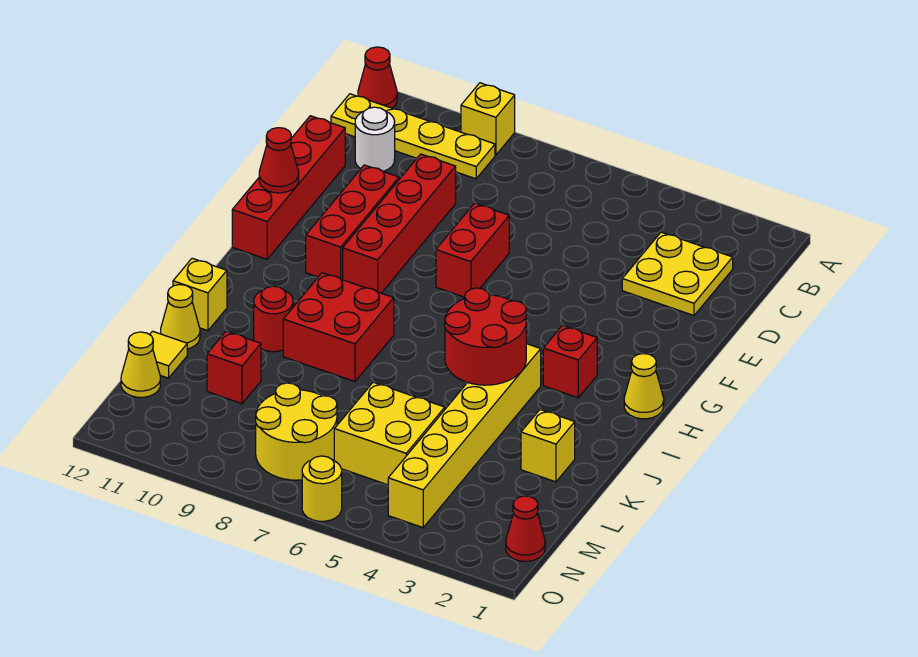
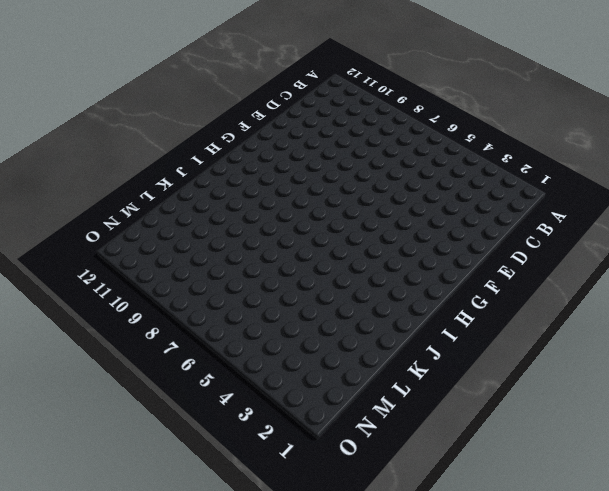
none -> yellow brick A9 level 1
none -> red cone A12 level 1
none -> yellow plate B9:B12 level 1

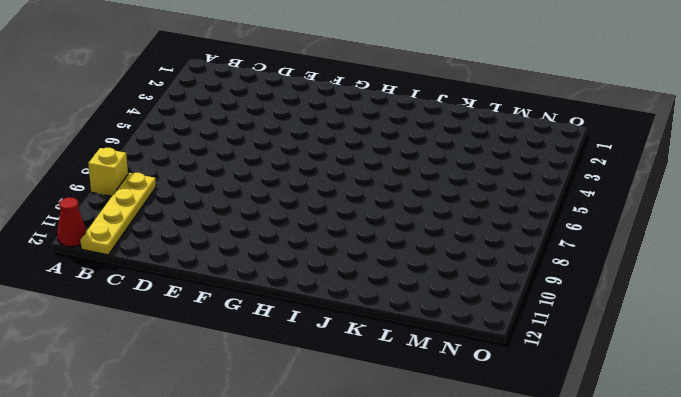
none -> yellow plate C2:D3 level 1
none -> white round brick C11 level 1
none -> red brick D9:G9 level 1

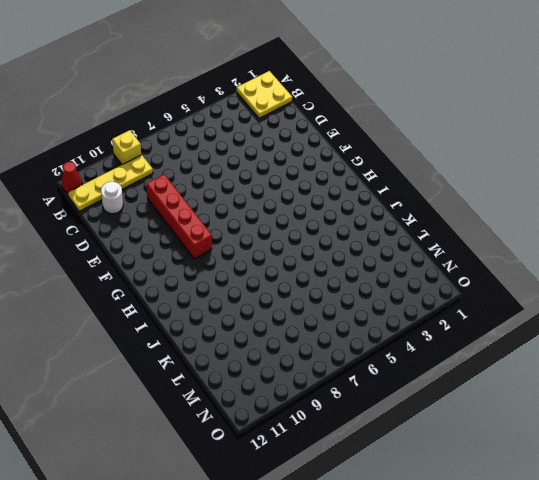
yellow plate A1:B2 level 1 -> yellow plate C2:D3 level 1
none -> red brick D12:G12 level 1
none -> red brick E7:F7 level 1
none -> red brick E10:G10 level 1

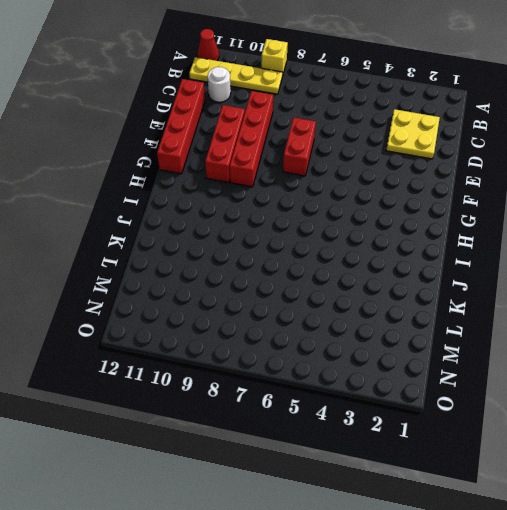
none -> yellow cone H1 level 1
none -> red brick H3 level 1
none -> yellow brick I4:N4 level 1

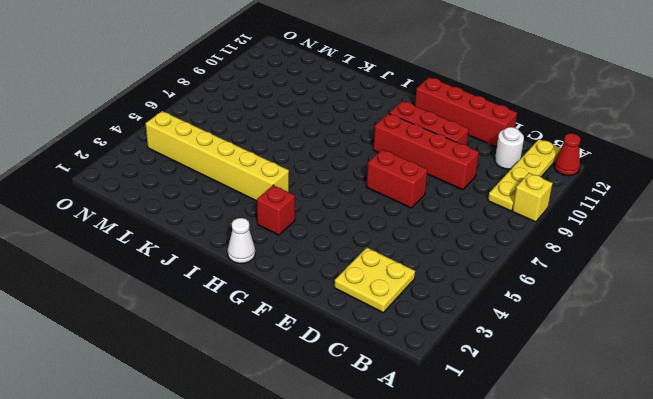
white cone H1 level 1 -> yellow cone H1 level 1
none -> red brick I8:J9 level 1
none -> red round brick J10 level 1
none -> yellow brick J12 level 1

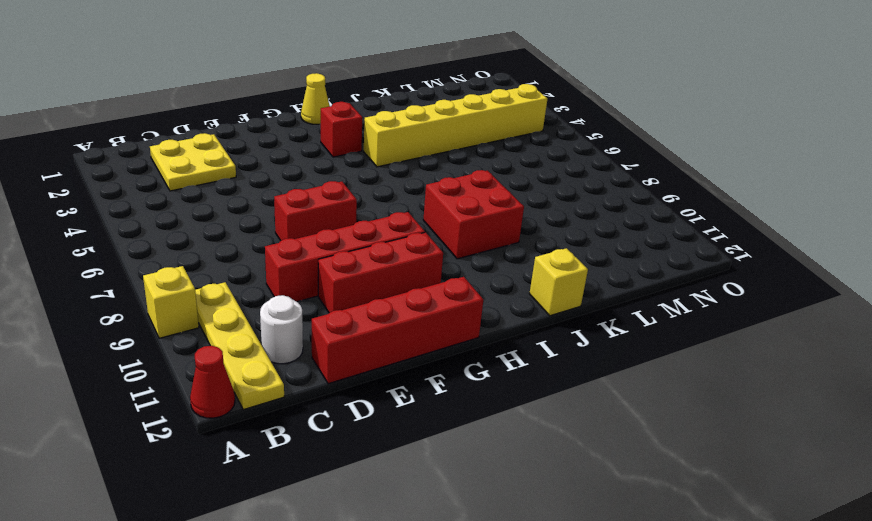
none -> red round brick J10 level 1
none -> yellow brick K2 level 1
none -> yellow cone K12 level 1

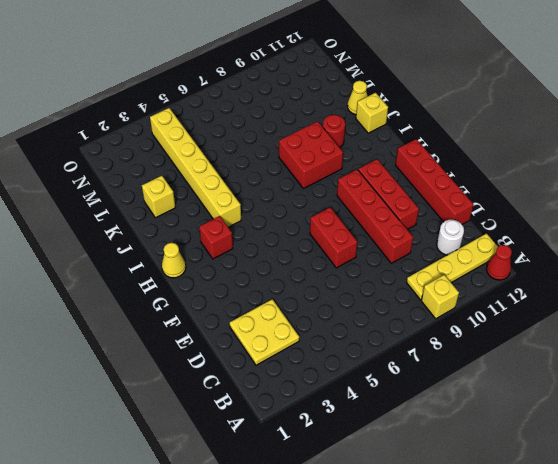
none -> yellow brick L5:M6 level 1
none -> red brick L10 level 1
none -> yellow tile L12 level 1

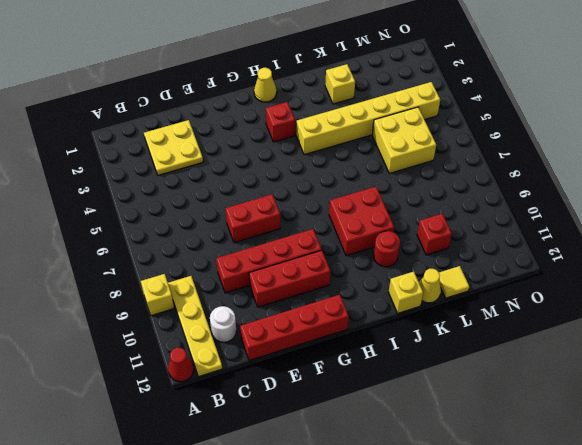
none -> yellow round brick M7:N8 level 1
none -> yellow cone M12 level 1
none -> red cone N1 level 1

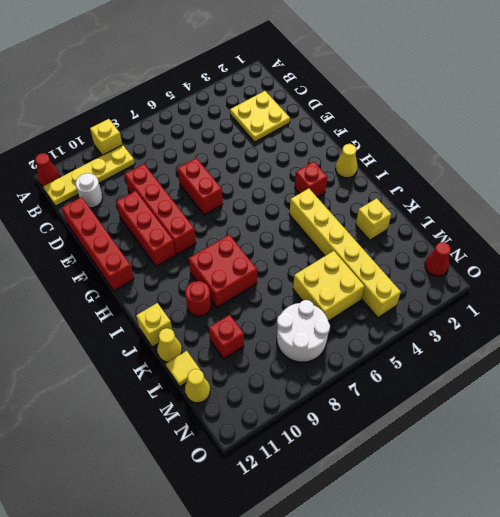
white round brick M7:N8 level 1 -> yellow round brick M7:N8 level 1
none -> yellow round brick O6 level 1
none -> red cone F12 level 2
none -> red round brick I4:J5 level 2

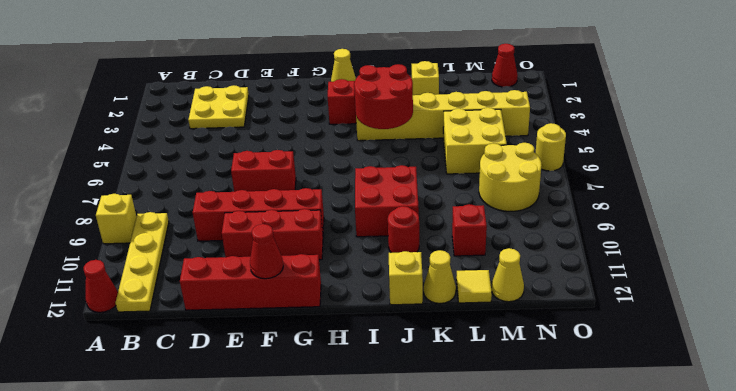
none -> white round brick C11 level 1

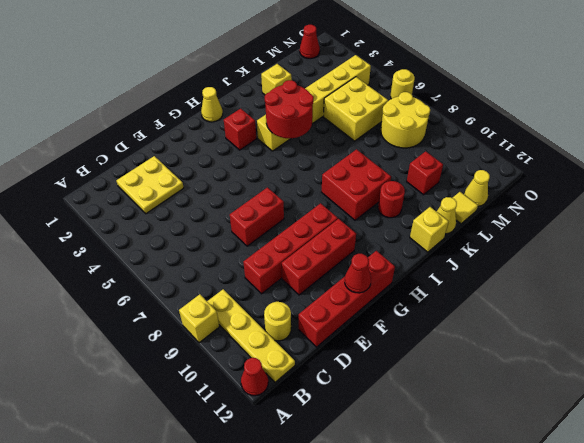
yellow round brick C11 level 1 -> white round brick C11 level 1

